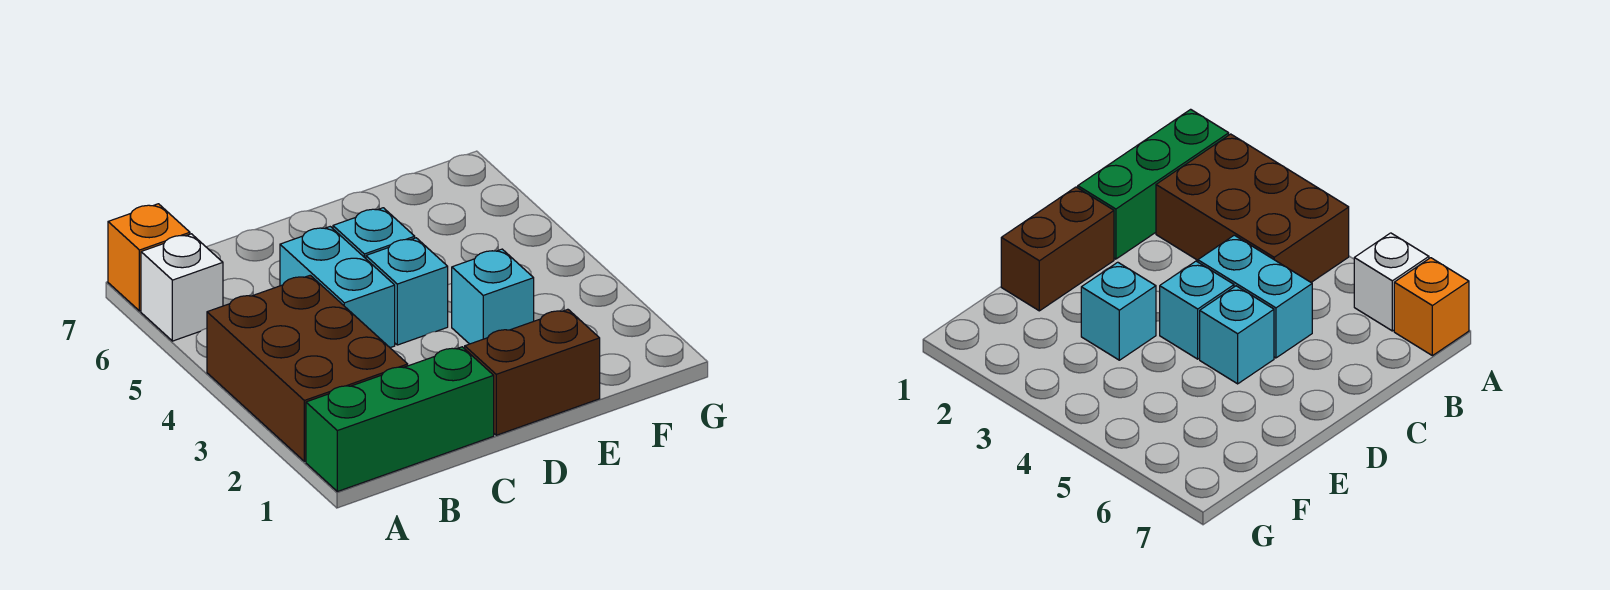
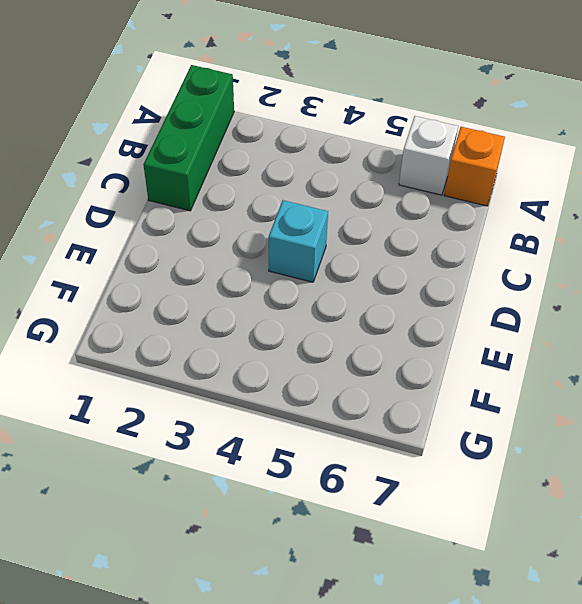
none -> brown brick A2:B4 level 1
none -> cyan brick C4:C5 level 1

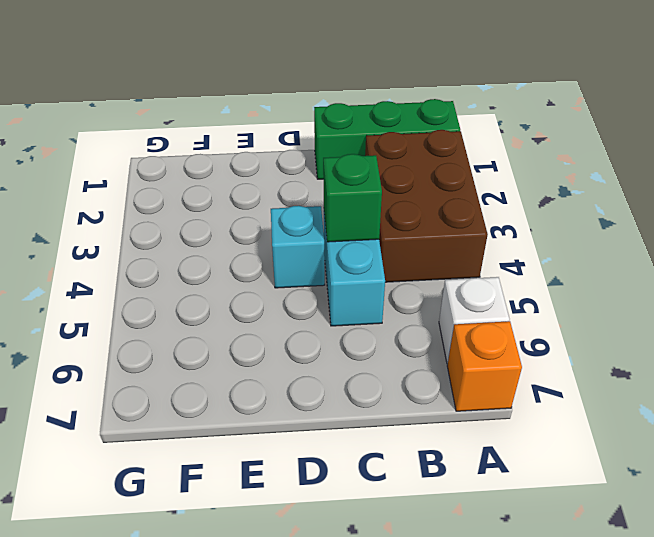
green brick C4 level 2 -> none
none -> brown brick D1:E1 level 1
none -> cyan brick D5 level 1

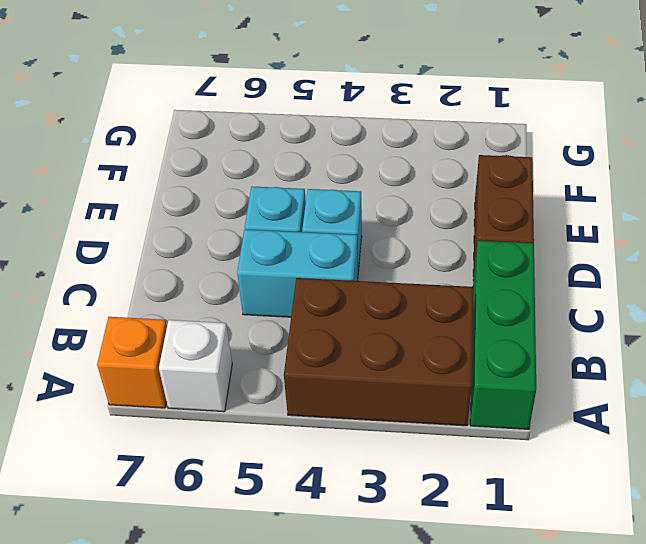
none -> cyan brick E3 level 1

